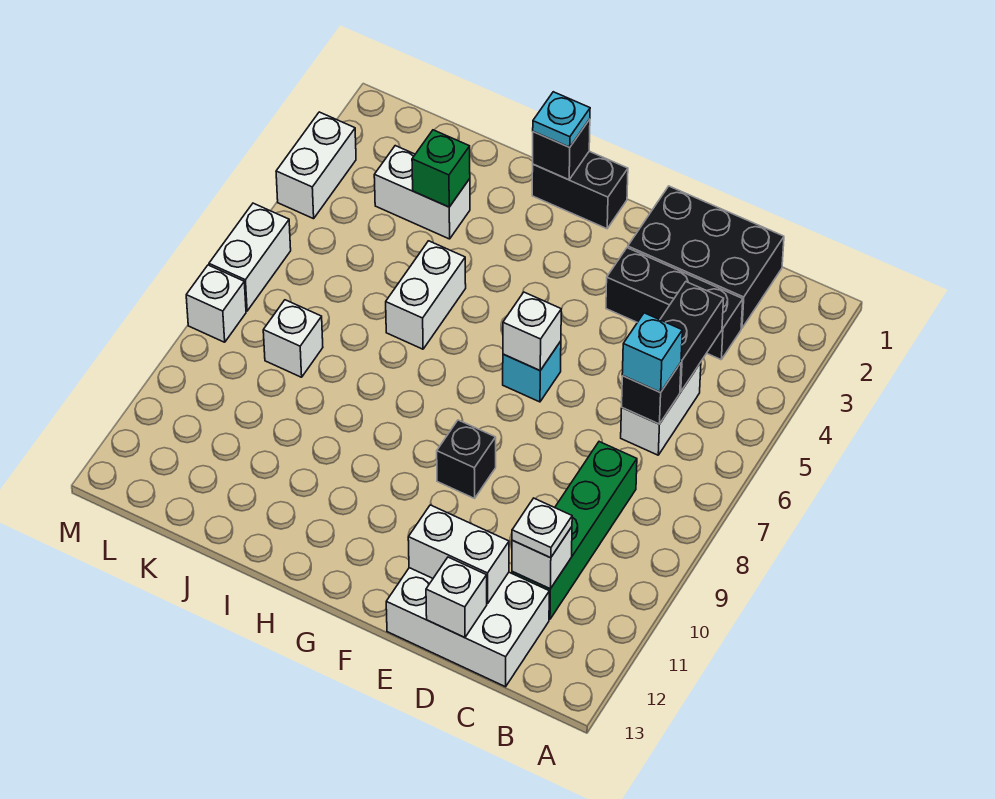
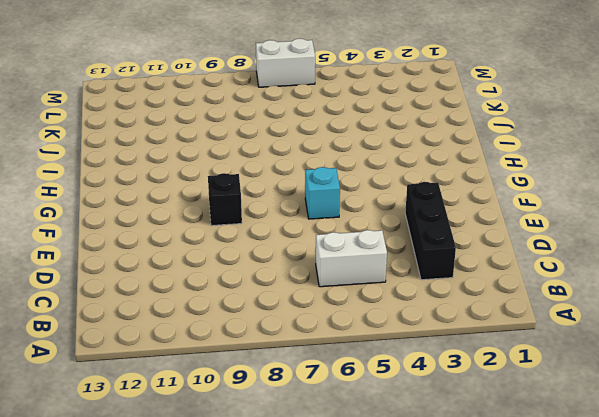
none -> black brick C1:E2 level 1
none -> green brick C8:C11 level 1
none -> white brick C12:E13 level 1

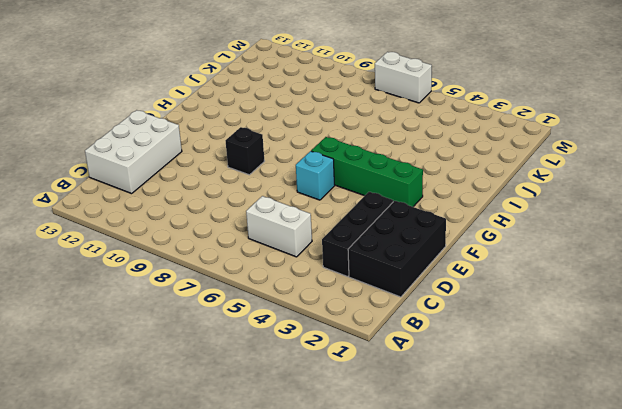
green brick G3:G6 level 1 -> green brick C8:C11 level 1
none -> black brick G1:H1 level 1
none -> white brick I5:I6 level 1
none -> white brick J3:K3 level 1

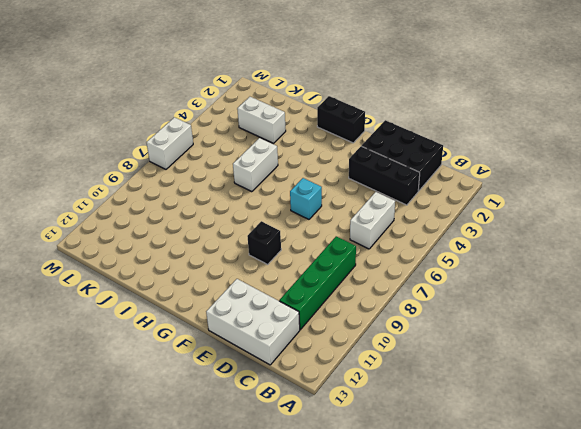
none -> white brick K8 level 1
none -> white brick M3:M4 level 1
none -> white brick M8 level 1

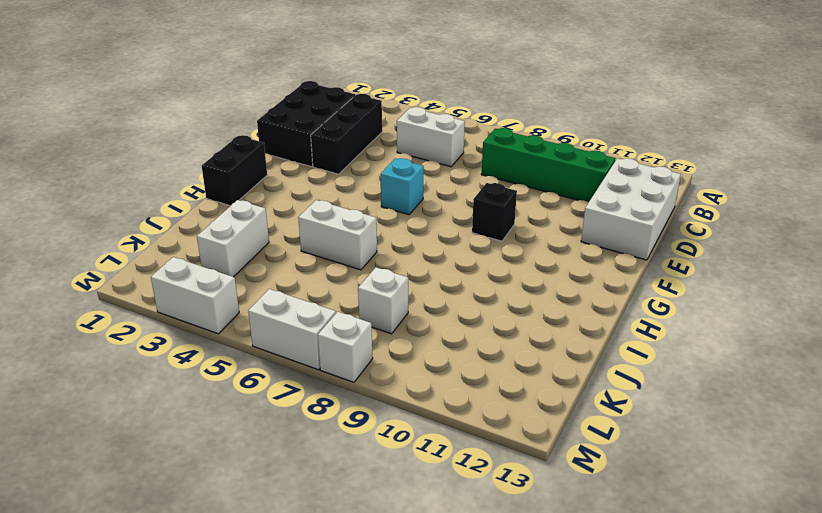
none -> black brick C4:C5 level 2
none -> black brick C6 level 2
none -> white brick C11 level 2

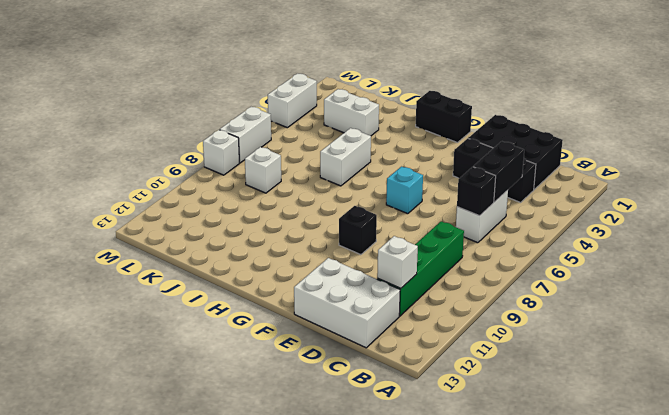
none -> white brick D12:E12 level 2
none -> white brick D13 level 2
none -> white brick F6 level 2

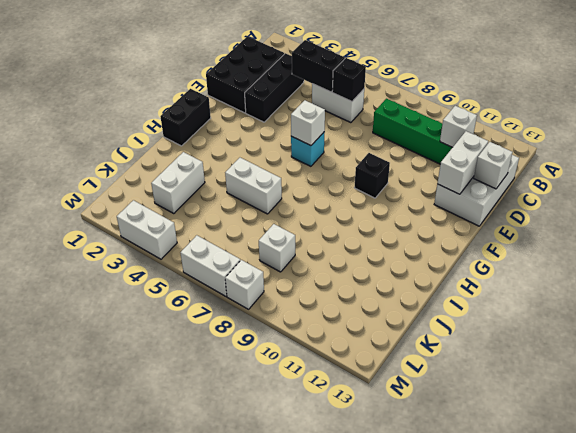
none -> black brick H1 level 2
none -> green brick J3 level 2
none -> cyan brick C6 level 3

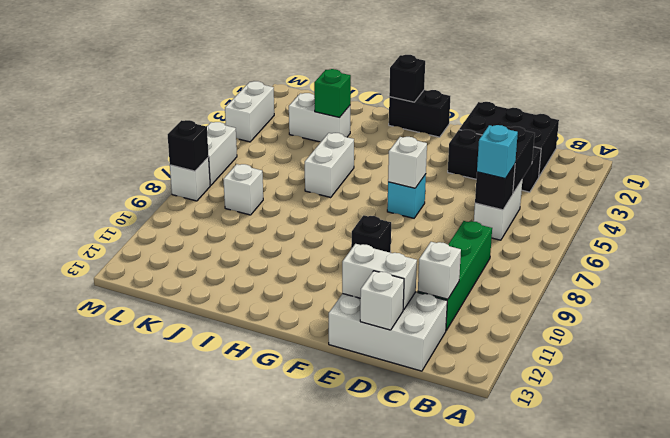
black brick M8 level 2 -> none
none -> white plate C11 level 3
none -> cyan plate H1 level 3

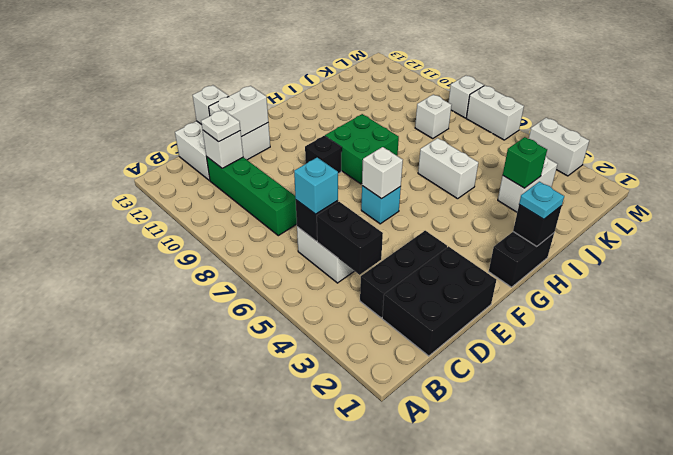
green brick G8:H9 level 1 -> none

